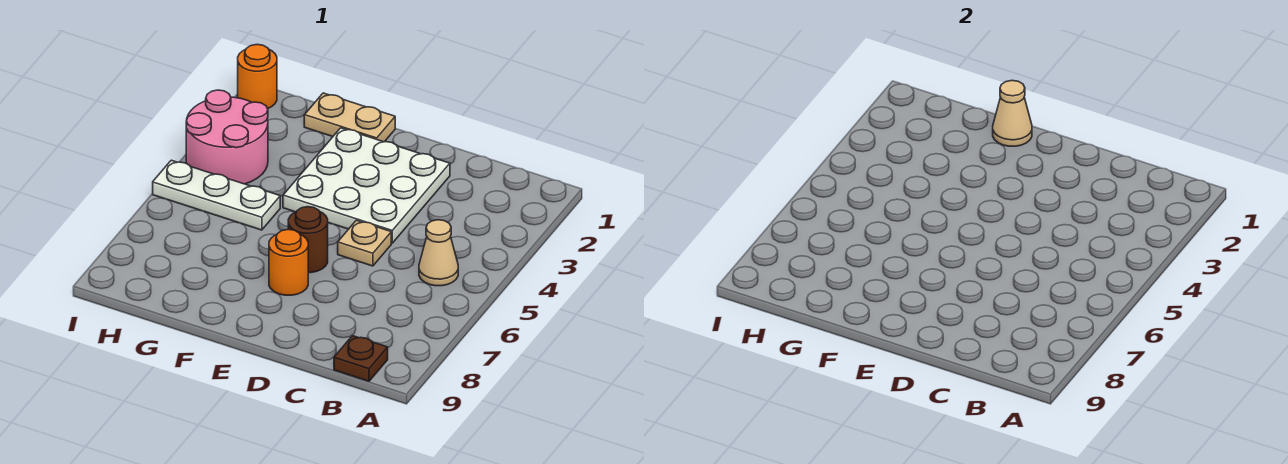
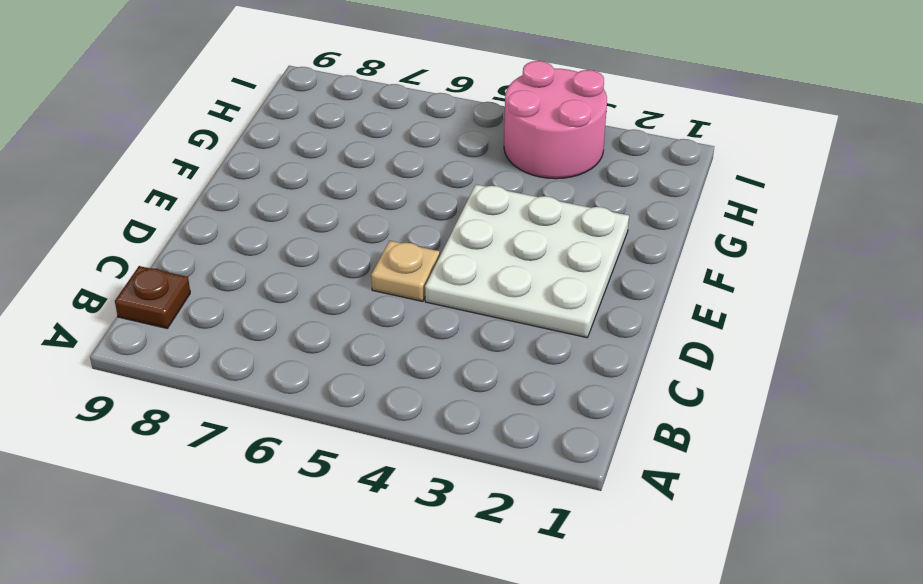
none -> tan cone B5 level 1
none -> brown round brick E6 level 1

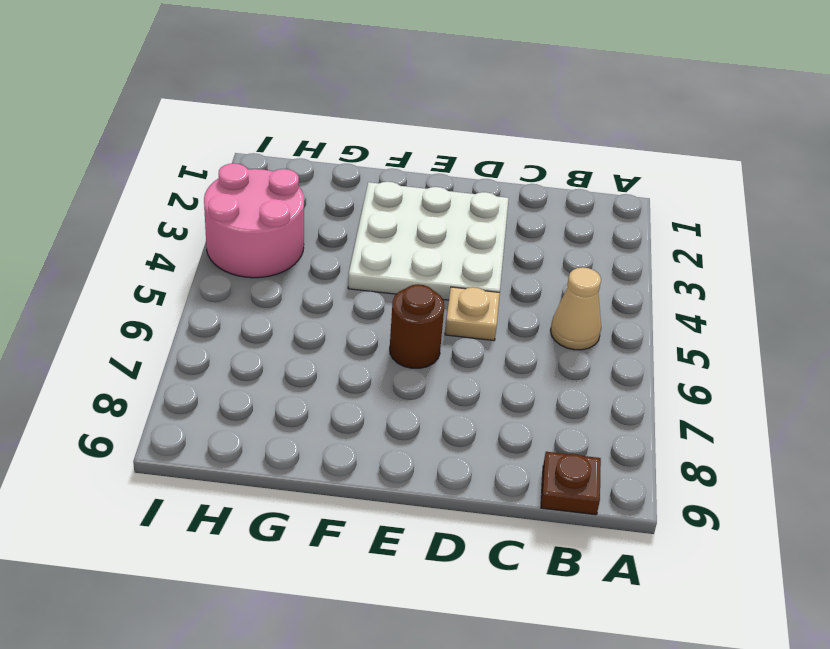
none -> orange round brick E7 level 1
none -> tan plate F1:G1 level 1

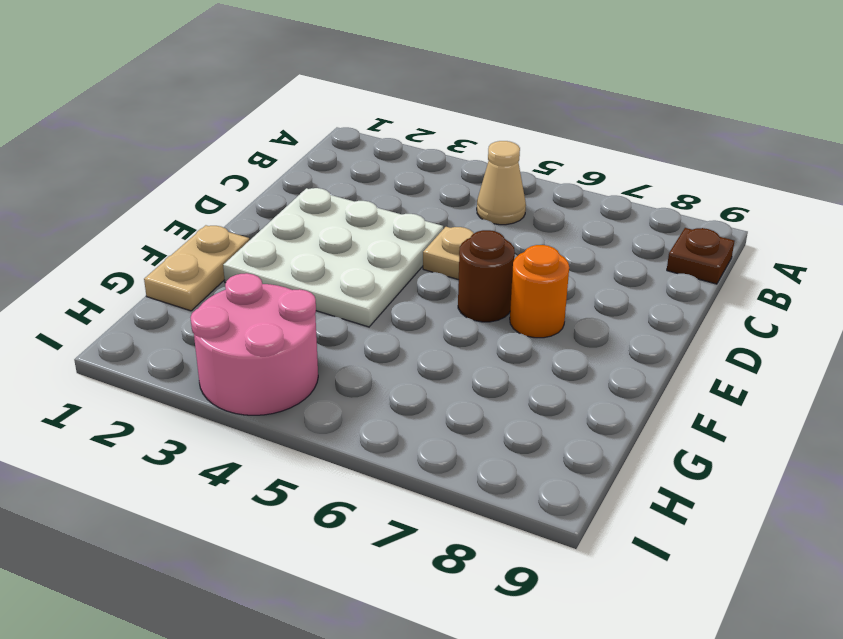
none -> white plate G5:I5 level 1
none -> orange round brick I1 level 1

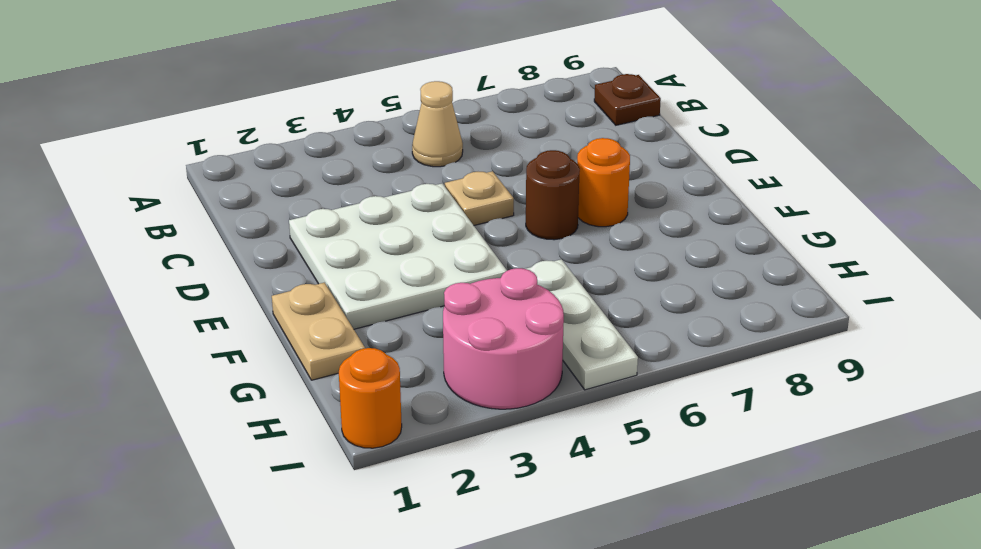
none -> tan cone F1 level 2

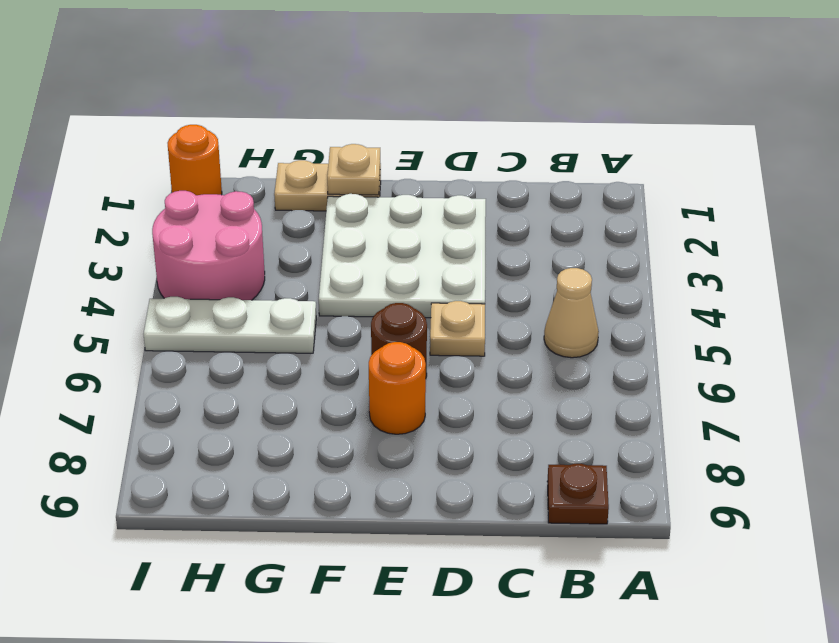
tan plate F1 level 2 -> tan cone F1 level 2

